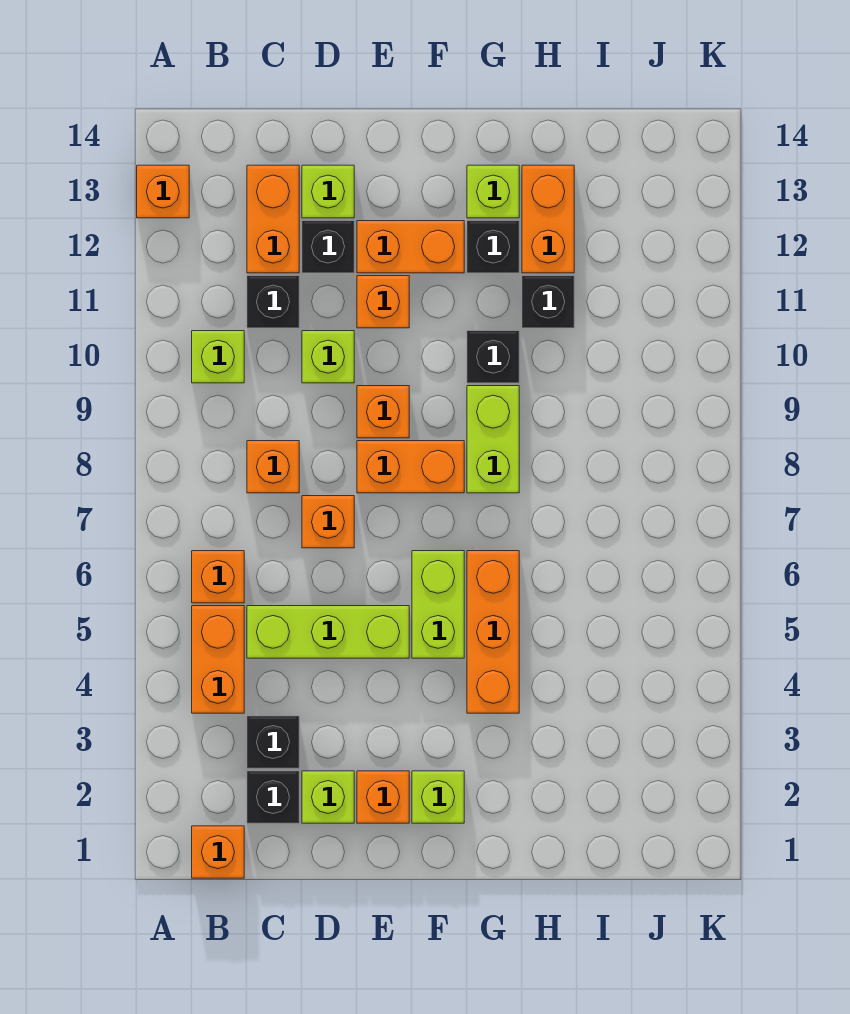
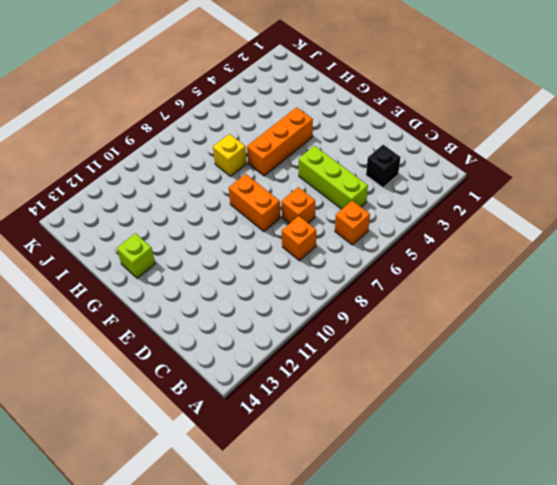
yellow brick H7 level 1 -> none
none -> orange brick A13 level 1
none -> orange brick B1 level 1
none -> orange brick B4:B5 level 1
none -> lime brick B10 level 1

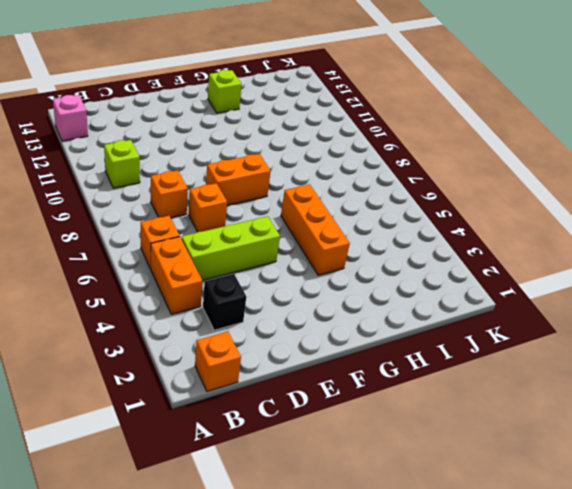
pink brick A13 level 1 -> orange brick A13 level 1
none -> black brick C2 level 1
none -> black brick C11 level 1
none -> orange brick C12:C13 level 1
none -> lime brick D2 level 1

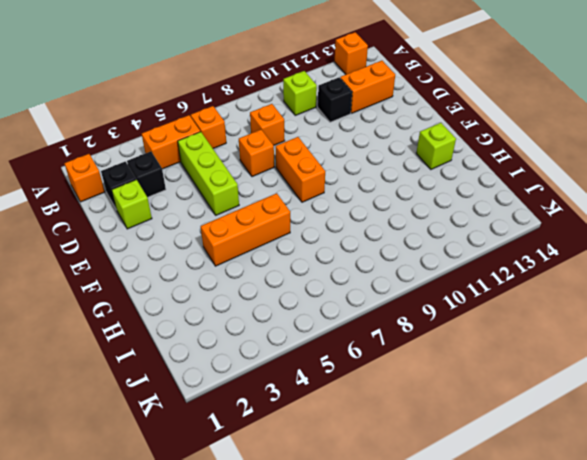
none -> lime brick D10 level 1
none -> black brick D12 level 1
none -> lime brick D13 level 1
none -> orange brick E2 level 1

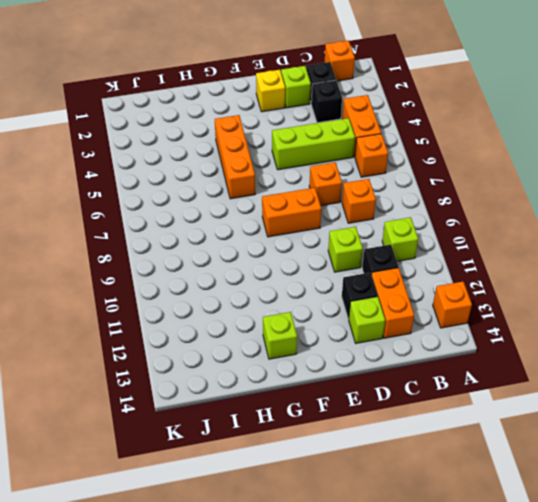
yellow brick E2 level 1 -> orange brick E2 level 1
none -> orange brick E9 level 1
none -> orange brick E11 level 1
none -> orange brick E12:F12 level 1
none -> lime brick F2 level 1

